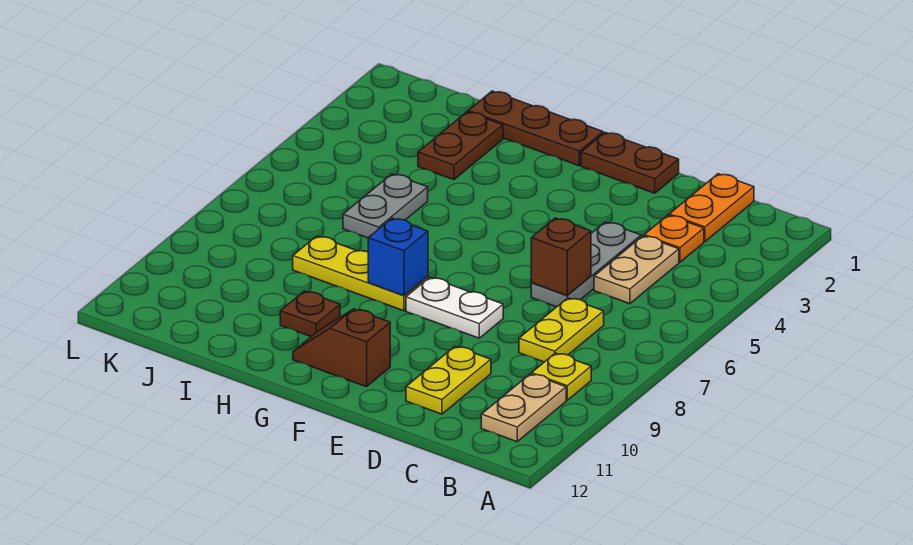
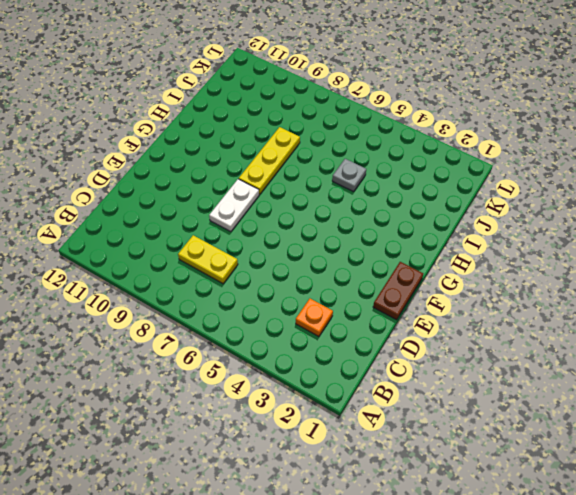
grey plate I5 level 1 -> grey plate I5:I6 level 1
none -> yellow plate B9 level 1
none -> tan plate B10:B11 level 1
none -> orange plate C1:C2 level 1

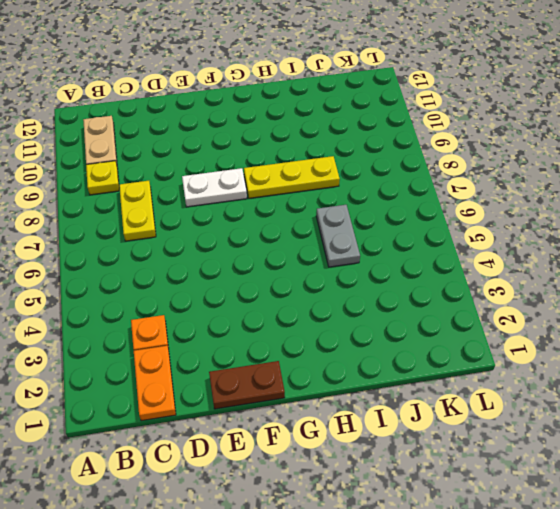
none -> tan plate C4:C5 level 1
none -> grey plate D4:D6 level 1
none -> yellow plate D10:D11 level 1

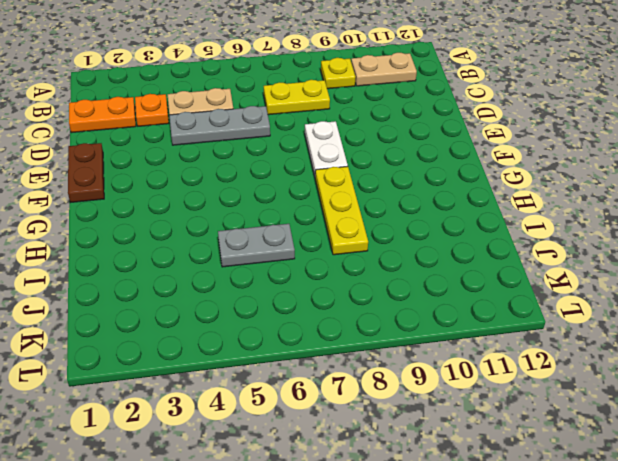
none -> yellow plate D10:D11 level 1
none -> brown slope F11:G11 level 1 top F
none -> brown plate G1:I1 level 1

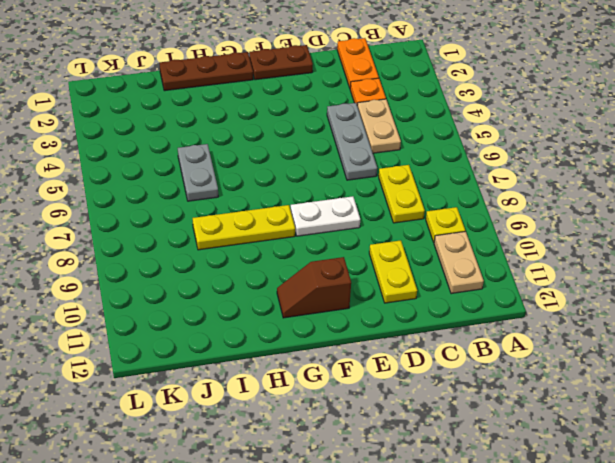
none -> brown plate H10 level 1
none -> brown plate I2:I3 level 1
none -> brown brick D6 level 2

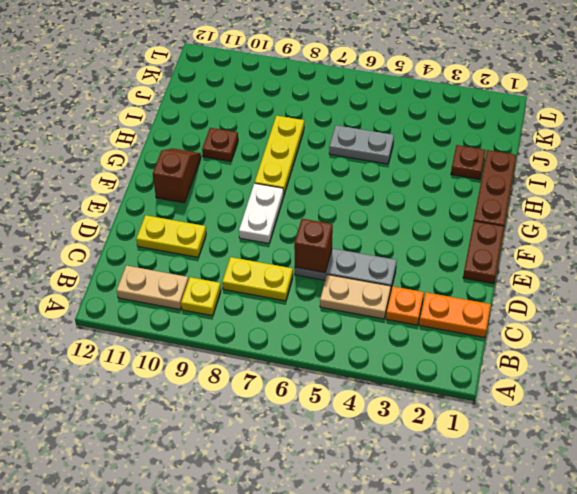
brown plate I2 level 1 -> brown plate I2:I3 level 1
none -> blue brick G8 level 2

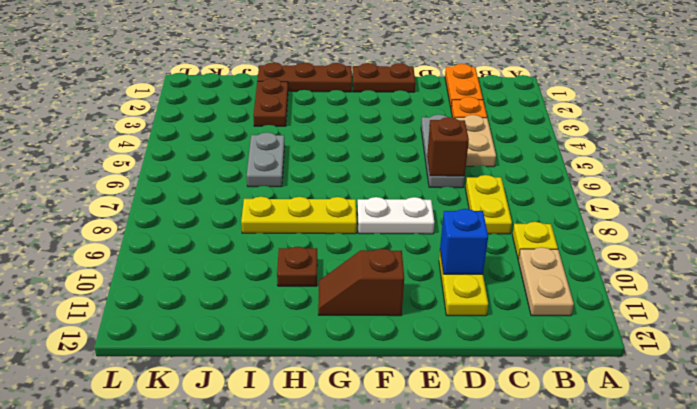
blue brick D10 level 2 -> blue brick G8 level 2

